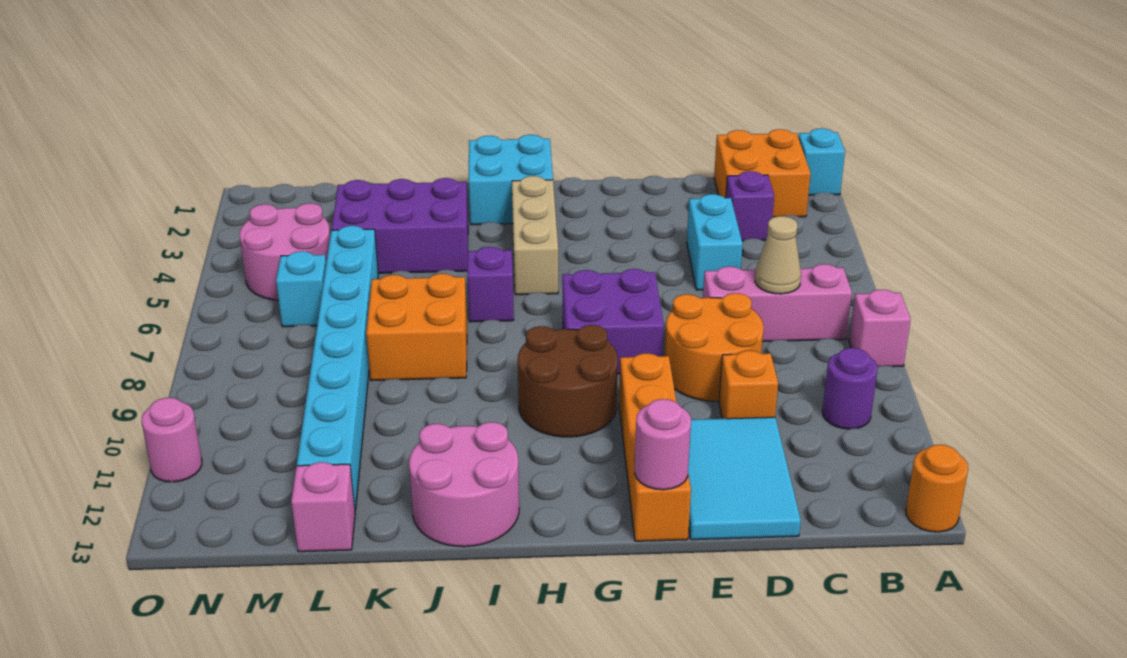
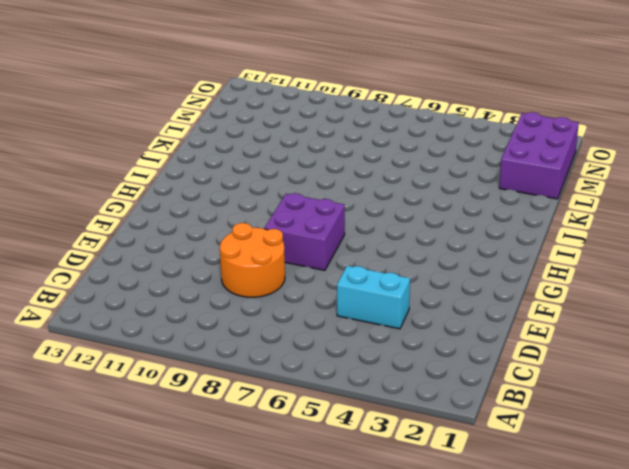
purple brick L1:N2 level 1 -> purple brick J3:L4 level 1
none -> cyan brick A1 level 1
none -> pink brick A8 level 1
none -> orange round brick A13 level 1

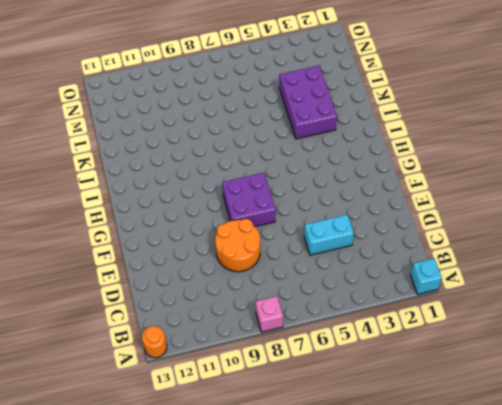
none -> orange brick B1:C2 level 1
none -> pink brick B7:D7 level 1
none -> purple round brick B10 level 1

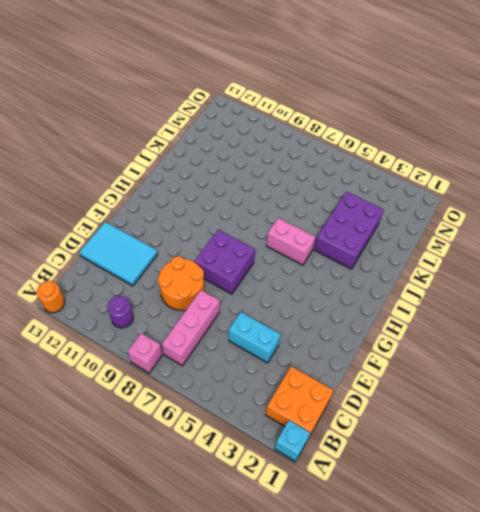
pink brick I5:I6 level 1 -> purple brick I6 level 1
none -> purple brick C3 level 1
none -> orange brick D10 level 1
none -> orange brick F10:F13 level 1

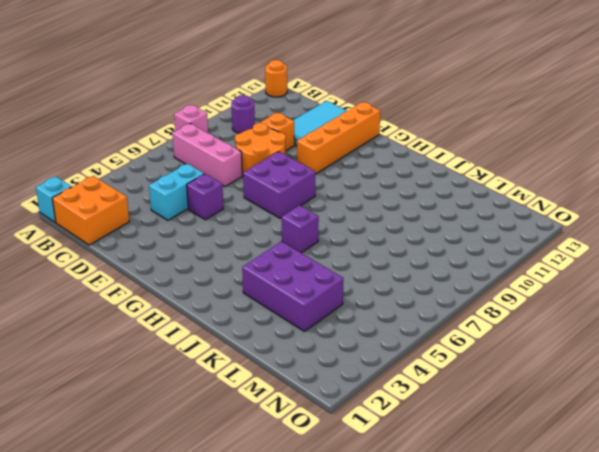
purple brick E5 level 1 -> purple brick C3 level 1
none -> brown round brick G9:H10 level 1
none -> cyan brick H1:I2 level 1
none -> tan brick H3:H5 level 1

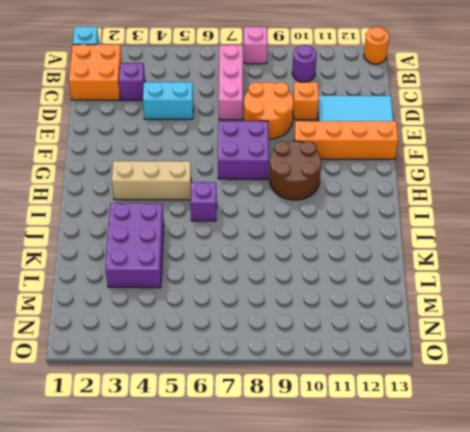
none -> cyan brick H1:I2 level 1
none -> pink round brick I12:J13 level 1
none -> orange brick J7:K8 level 1

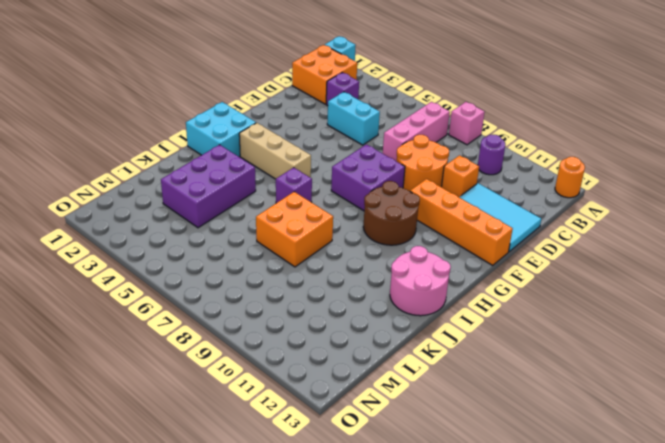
none -> cyan brick L5:L12 level 1
none -> pink brick L13 level 1
none -> pink round brick M4:N5 level 1

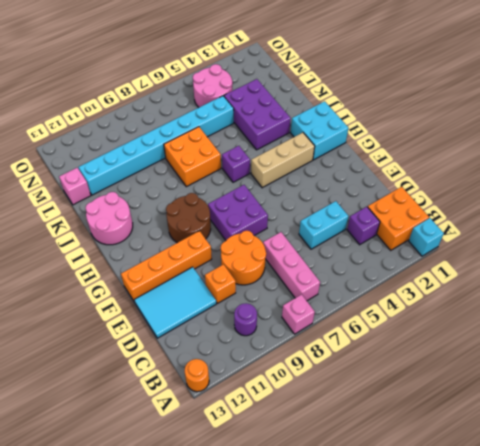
none -> cyan brick M6 level 1
none -> pink round brick O11 level 1
none -> tan cone C7 level 2

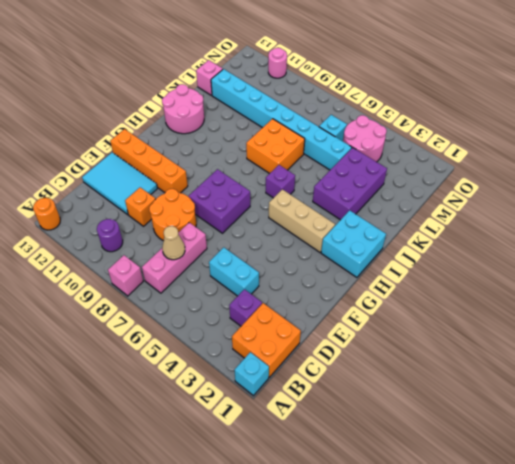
none -> brown round brick G9:H10 level 1
none -> pink round brick F13 level 2

